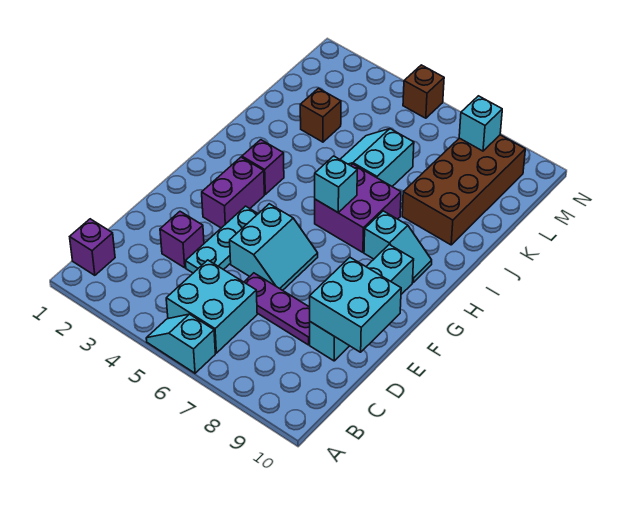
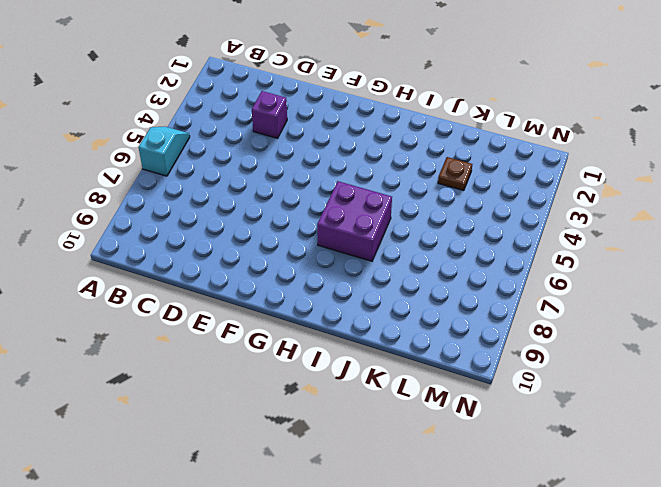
brown plate K3 level 1 -> brown brick K3 level 1
none -> purple brick B1 level 1
none -> cyan brick B5:C6 level 1
none -> cyan plate D4:F4 level 1

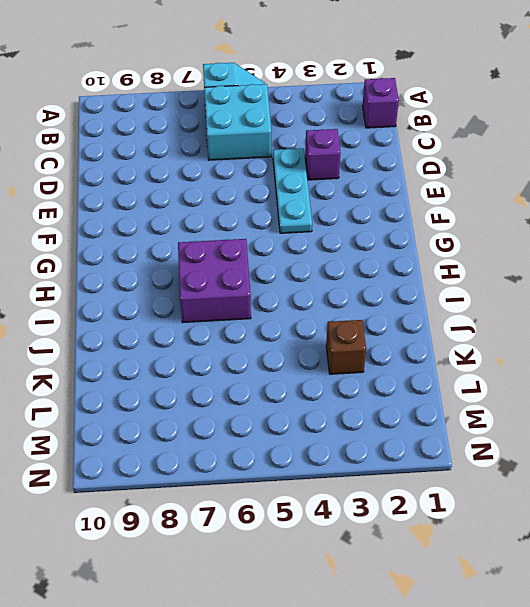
none -> purple plate D6:D8 level 1
none -> cyan brick D9:G9 level 1
none -> cyan slope E5:F6 level 1 top 5

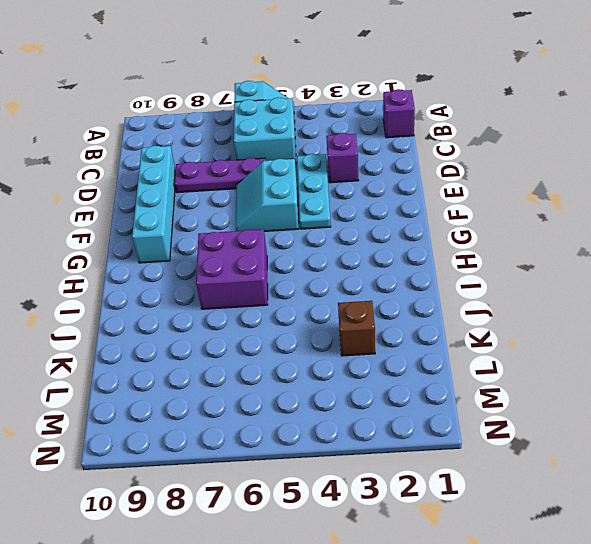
none -> purple brick F3:G3 level 1
none -> purple brick H3 level 1
none -> cyan slope H8:H9 level 1 top 8

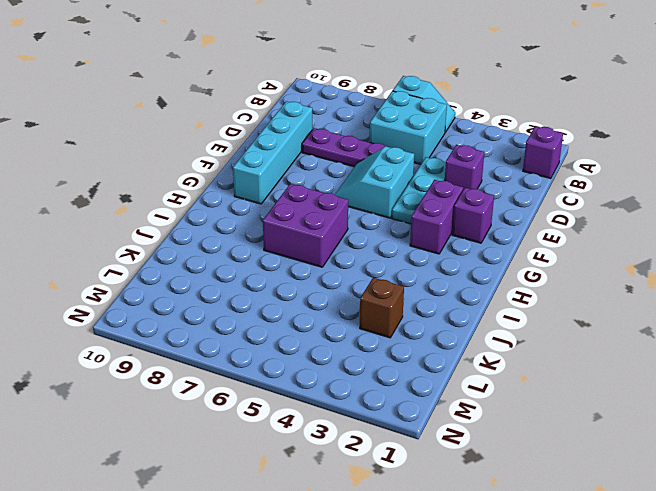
purple brick F2 level 1 -> purple brick H3 level 1
none -> cyan slope H8:H9 level 1 top 8
none -> cyan slope J5:K6 level 1 top 6
none -> brown brick J8:M9 level 1

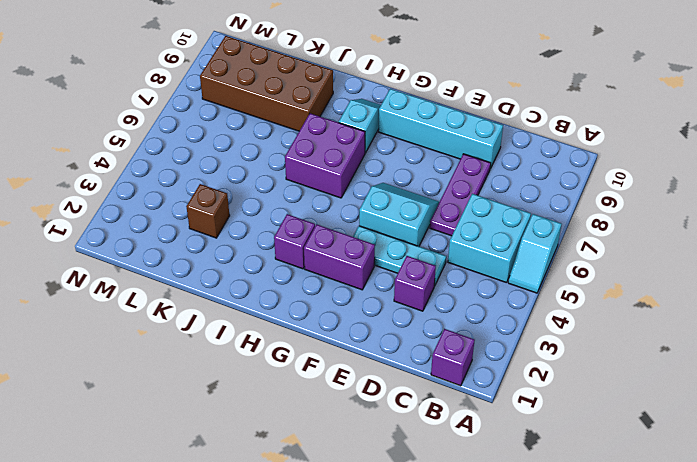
none -> cyan slope J5:K6 level 1 top 6
none -> brown brick N5 level 1
none -> cyan brick D9:E10 level 2

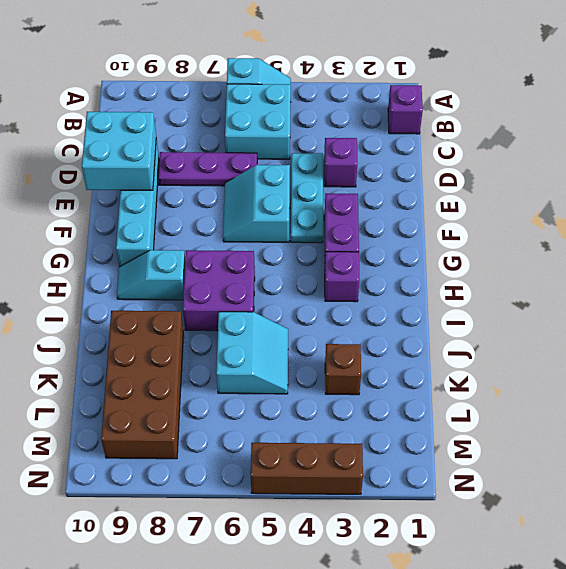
brown brick N3:N5 level 1 -> brown brick N5 level 1
none -> cyan brick H6 level 2
none -> cyan brick M8 level 2

